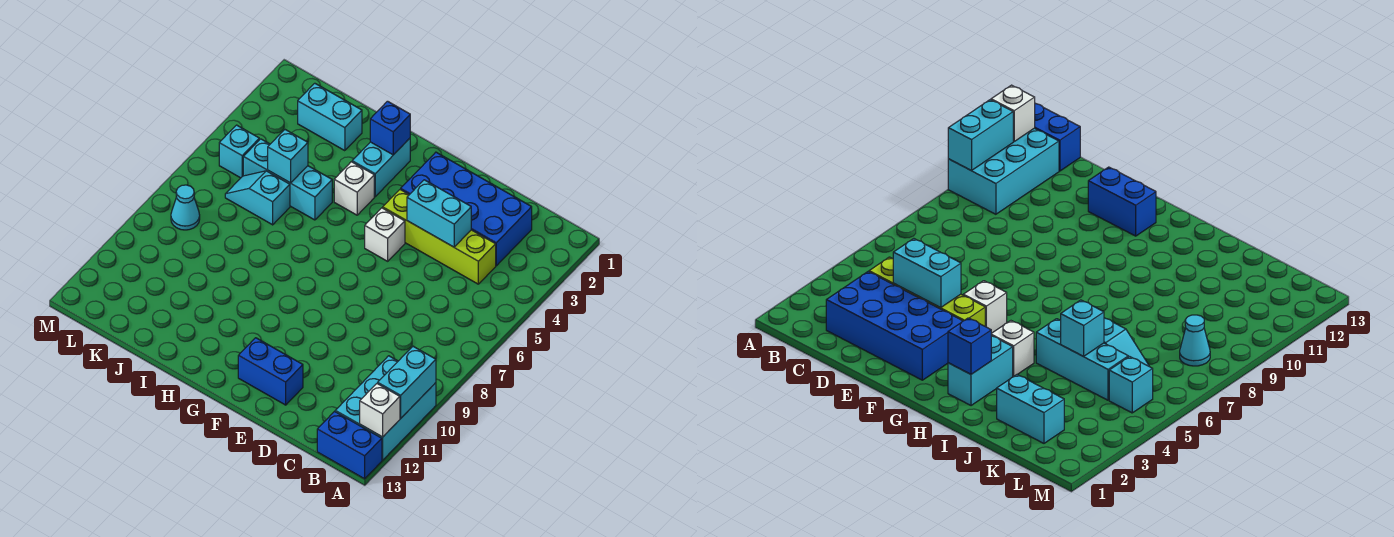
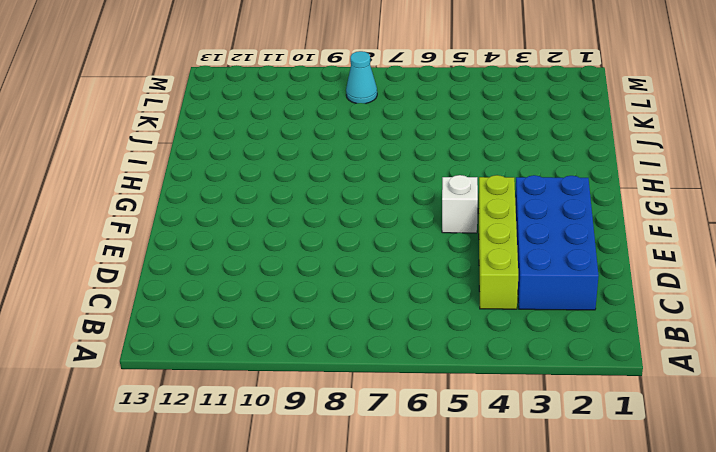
none -> cyan brick A10:B12 level 1
none -> blue brick A13:B13 level 1
none -> blue brick E12:F12 level 1

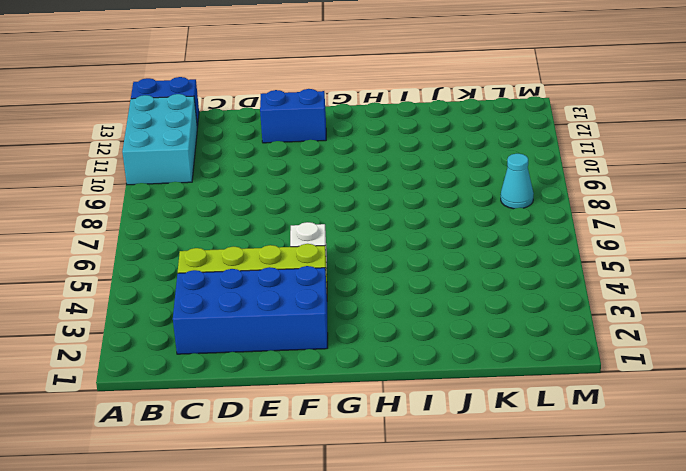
none -> cyan brick H2:H3 level 1
none -> white brick H4 level 1
none -> cyan brick I5:K5 level 1

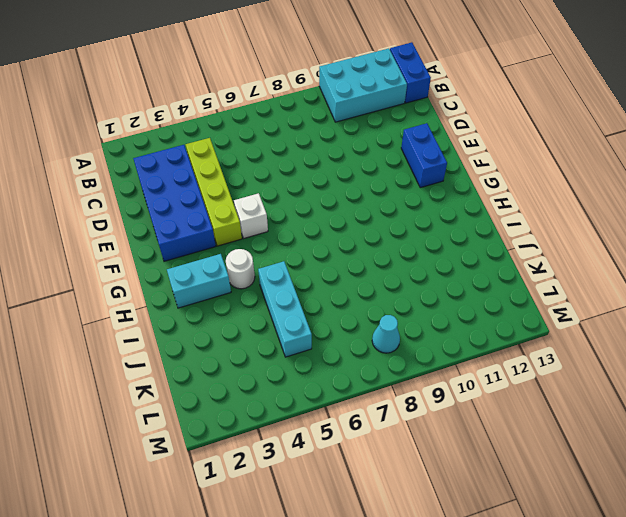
white round brick H4 level 1 -> white brick H4 level 1
none -> cyan brick J2:K2 level 1
none -> cyan slope J6:K6 level 1 top J
none -> cyan brick L5 level 1

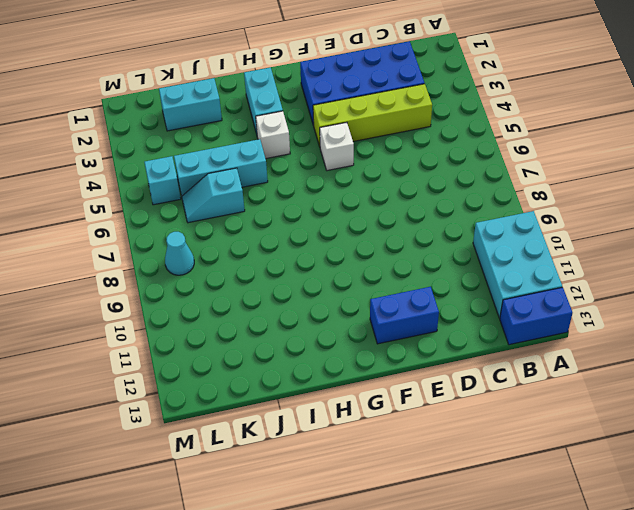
none -> cyan brick A10:A11 level 2
none -> white brick A12 level 2
none -> cyan brick D4:E4 level 2

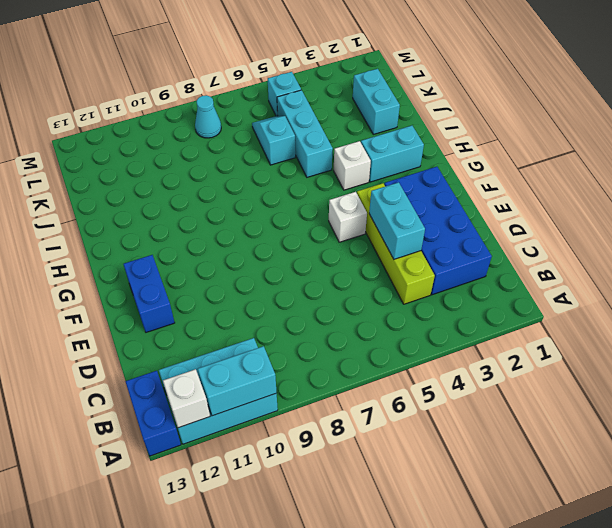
none -> blue brick H2 level 2
none -> cyan brick J5 level 2

